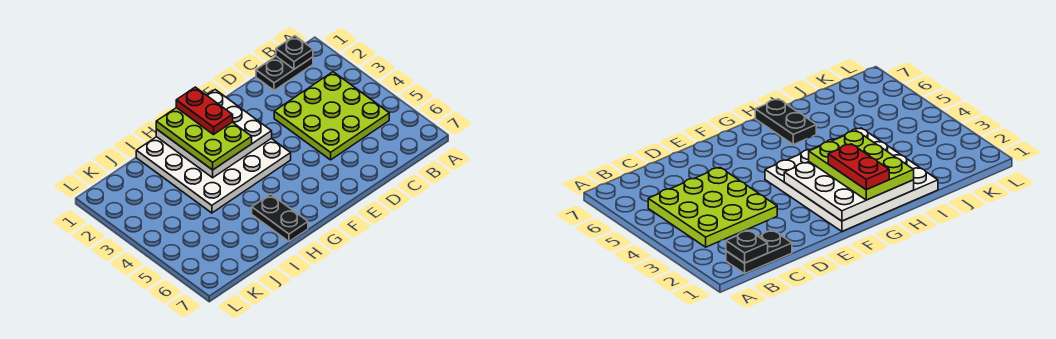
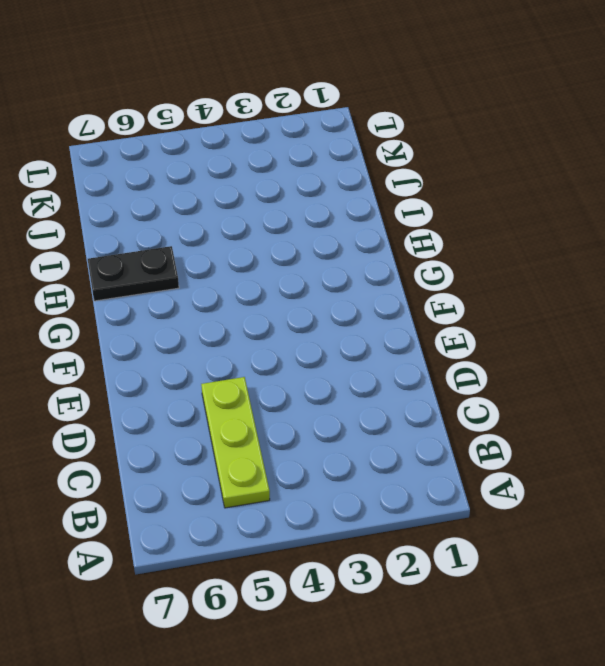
lime plate B5:D5 level 1 -> lime plate B3:D5 level 1
none -> black plate B1:C1 level 1
none -> white plate F1:I4 level 1

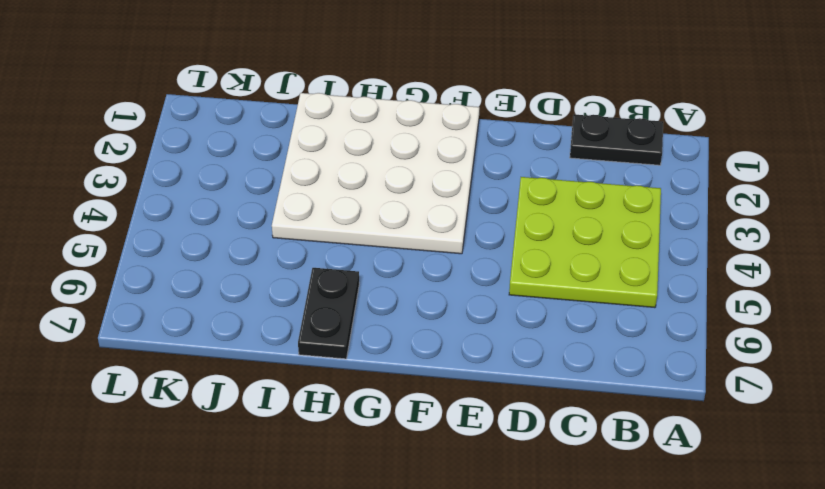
none -> black plate B1 level 2
none -> white plate F1:H3 level 2

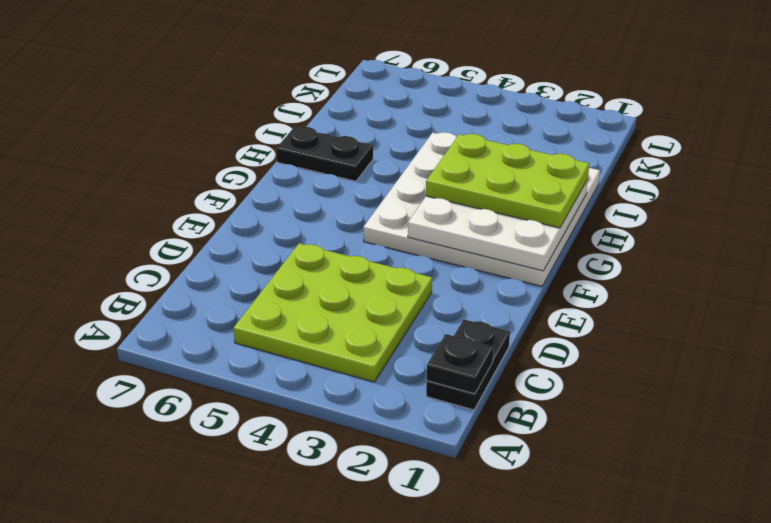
none -> red plate G1:G2 level 4

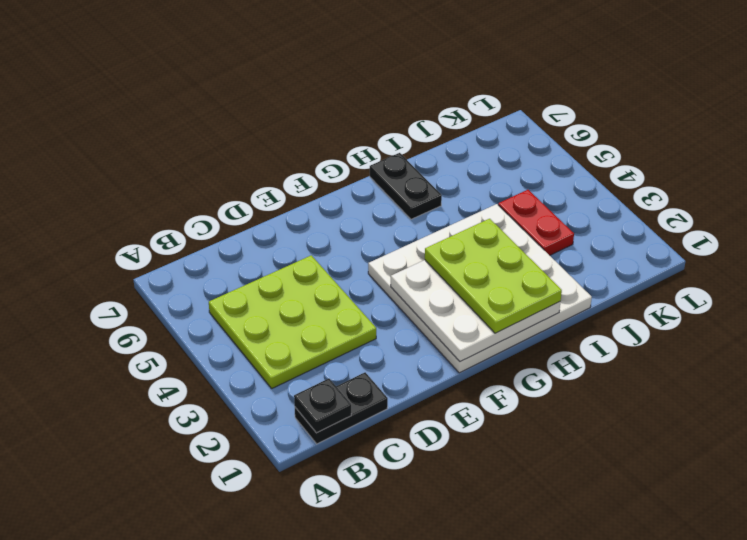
red plate J3:J4 level 1 -> red plate G1:G2 level 4

